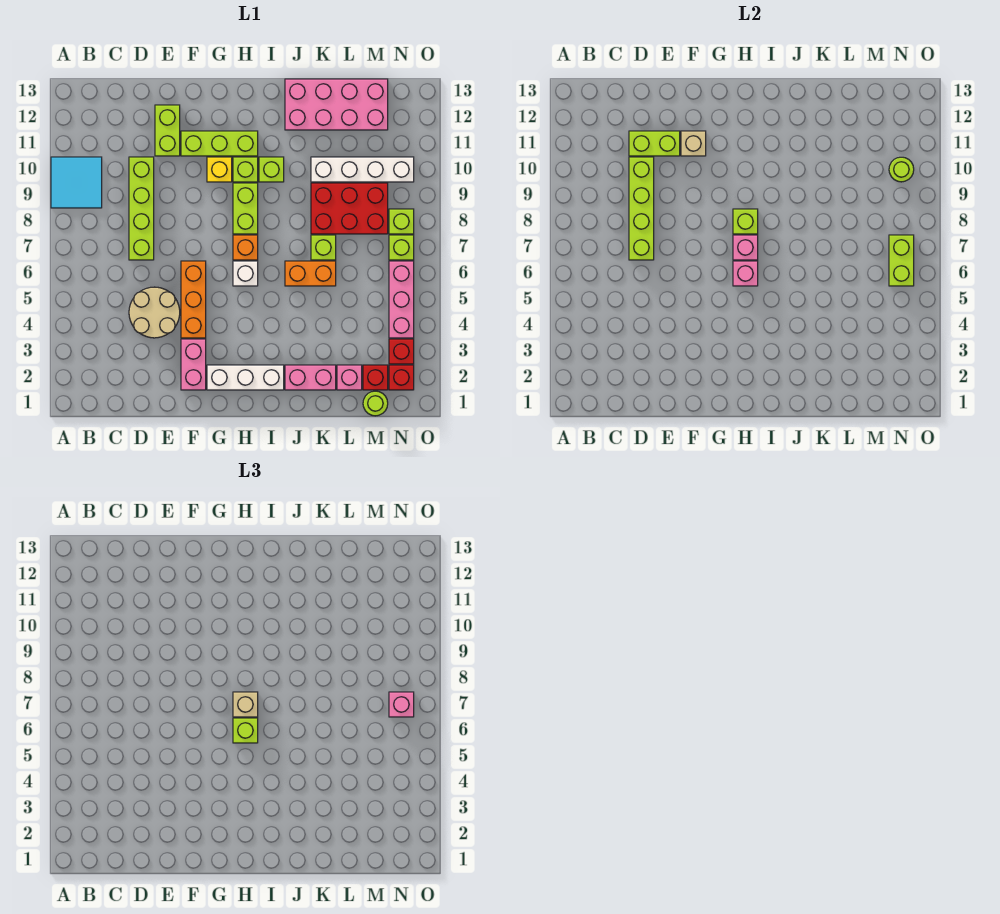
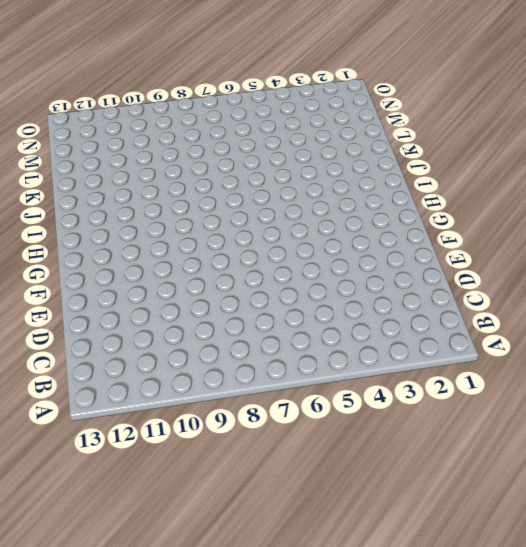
none -> cyan tile A9:B10 level 1
none -> tan round brick D4:E5 level 1
none -> lime brick D7:D10 level 1
none -> lime brick E11:E12 level 1

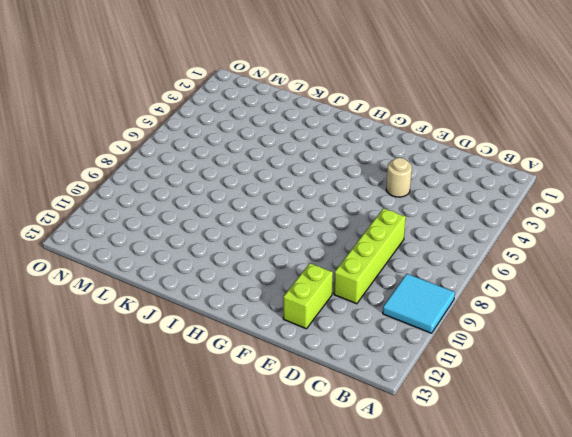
tan round brick E4 level 1 -> tan round brick D4:E5 level 1
none -> pink brick F2:F3 level 1
none -> orange brick F4:F6 level 1
none -> lime brick F11:H11 level 1
none -> white brick G2:I2 level 1

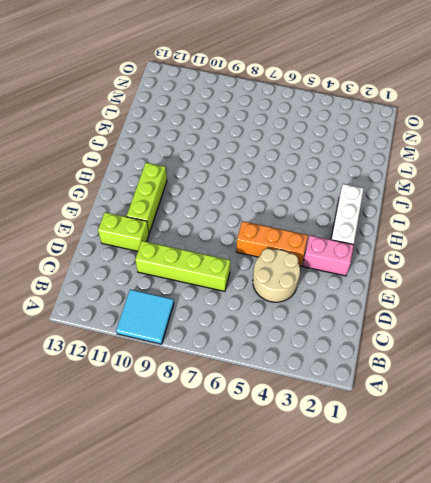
none -> yellow brick G10 level 1
none -> white brick H6 level 1
none -> orange brick H7 level 1
none -> lime brick H8:H9 level 1

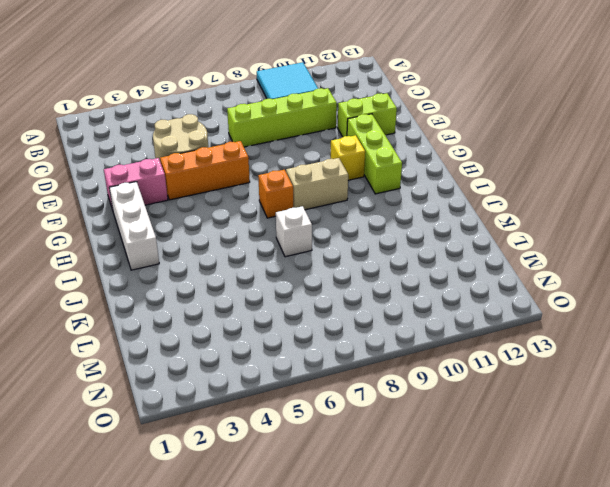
tan brick H8:H9 level 1 -> lime brick H8:H9 level 1
white brick J7 level 1 -> white brick H6 level 1
none -> lime brick H10 level 1
none -> lime brick I10 level 1
none -> pink brick J2:K2 level 1
none -> orange brick J6:K6 level 1

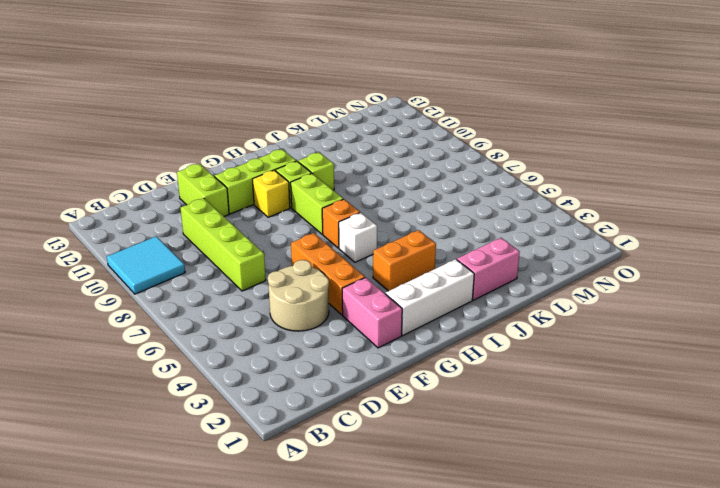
orange brick H4:I4 level 1 -> orange brick J6:K6 level 1
none -> pink brick J12:M13 level 1
none -> lime brick K7 level 1
none -> red brick K8:M9 level 1
none -> white brick K10:N10 level 1

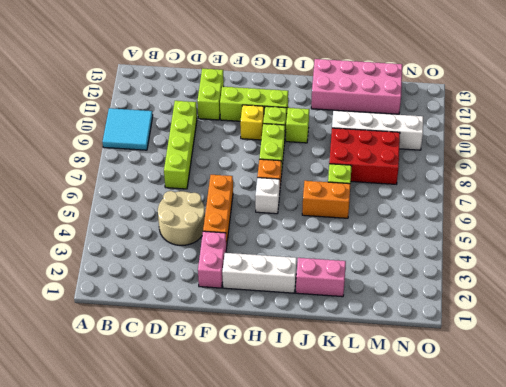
none -> pink brick L2 level 1
none -> lime round brick M1 level 1
none -> red brick M2 level 1
none -> red brick N2 level 1

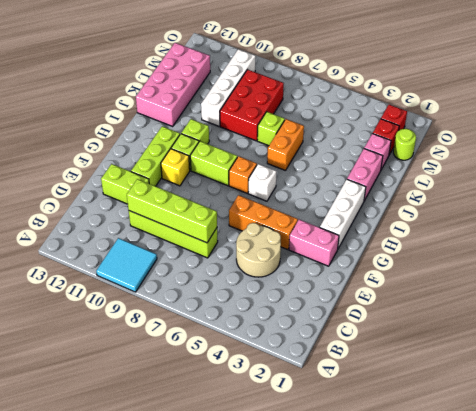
none -> red brick N3 level 1
none -> pink brick N4:N6 level 1
none -> lime brick N7 level 1
none -> lime brick N8 level 1

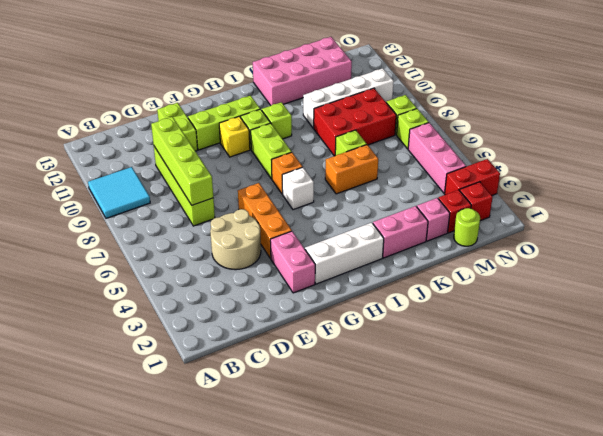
red brick N3:O3 level 1 -> red brick N3 level 1
none -> lime brick D11:E11 level 2
none -> tan brick F11 level 2
none -> pink brick H6 level 2
none -> pink brick H7 level 2

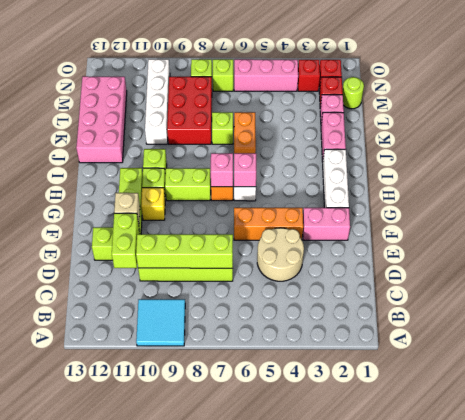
none -> lime brick H8 level 2
none -> lime brick N6:N7 level 2
none -> lime round brick N10 level 2
none -> lime brick H6 level 3

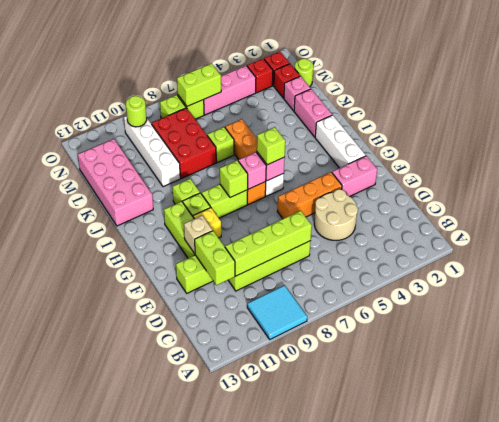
none -> tan brick H7 level 3
none -> pink brick N7 level 3

